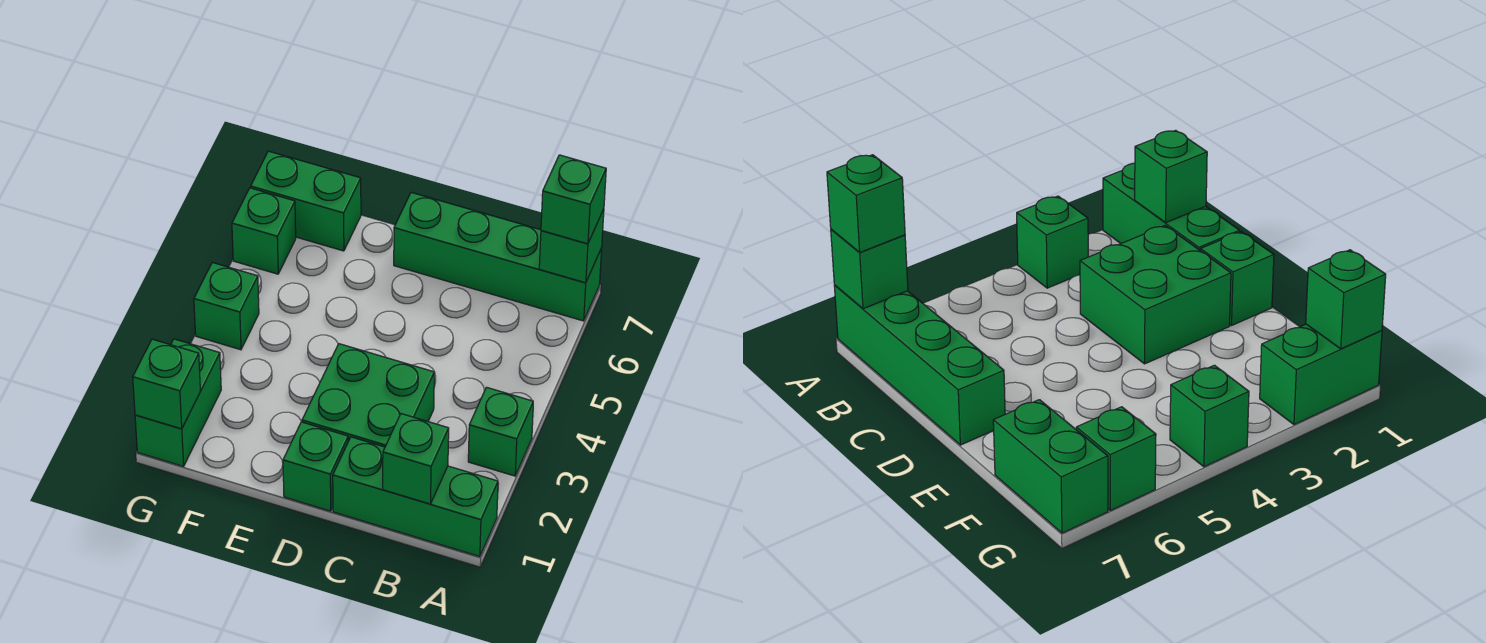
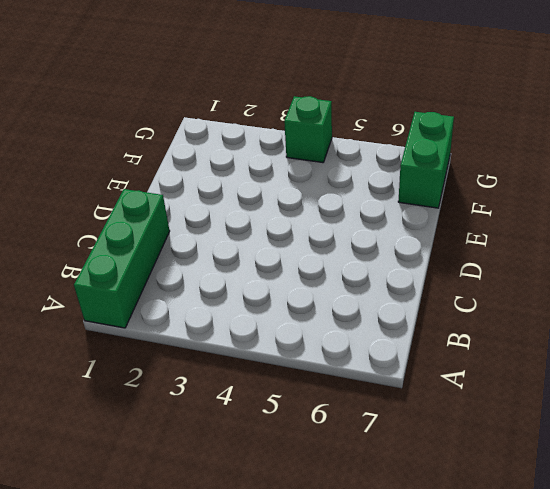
none -> green brick A3 level 1
none -> green brick A7:D7 level 1
none -> green brick C2:D3 level 1

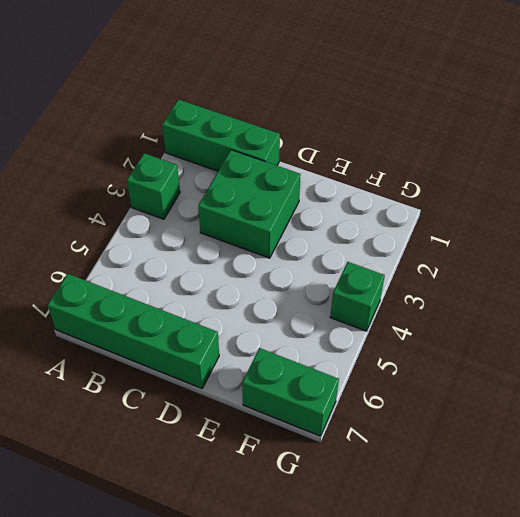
none -> green brick D1 level 1
none -> green brick G1:G2 level 1
none -> green brick G6 level 1

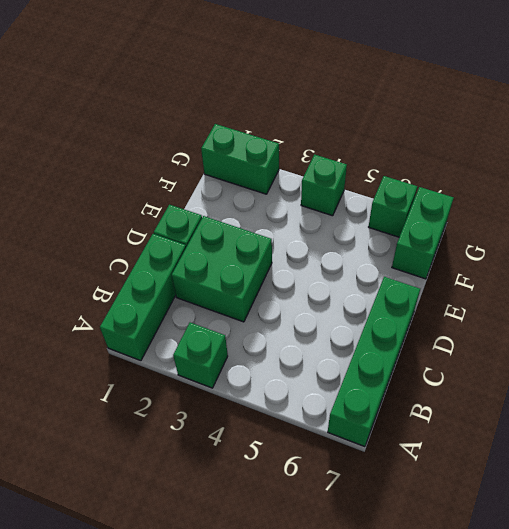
none -> green brick A7 level 2
none -> green brick B1 level 2
none -> green brick G1 level 2

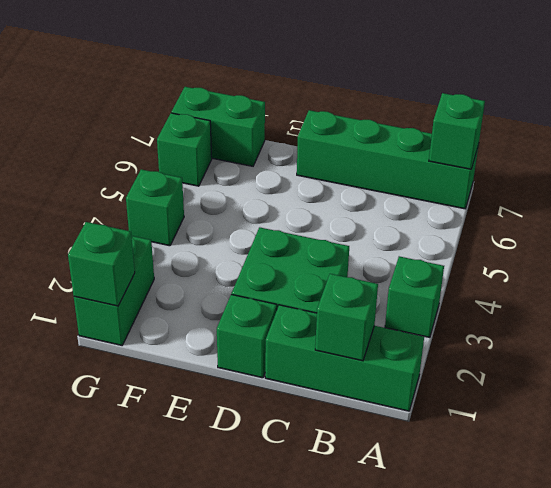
none -> green brick A7 level 3

